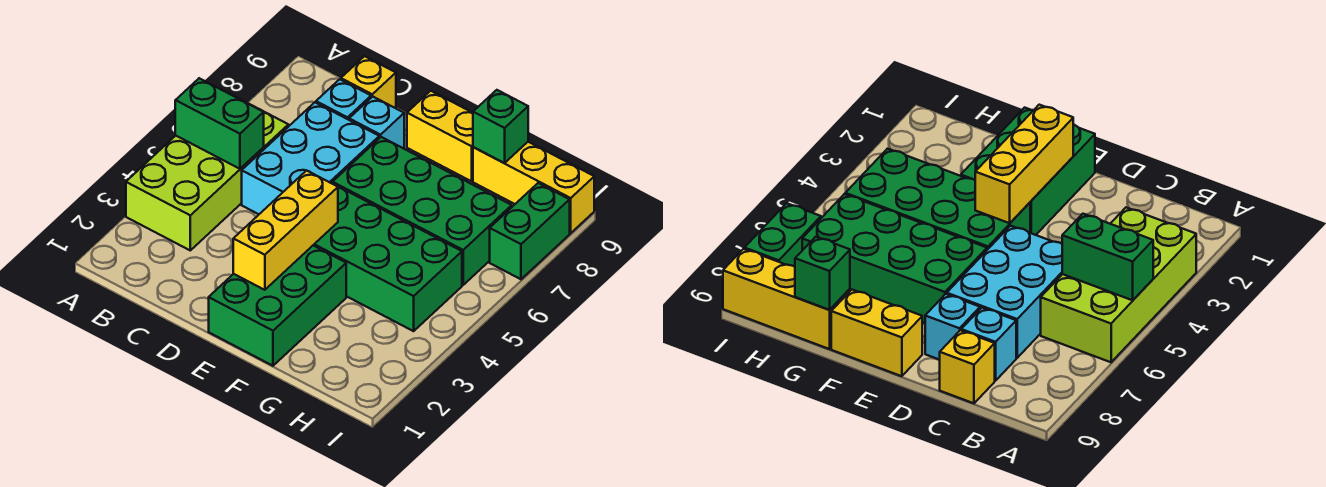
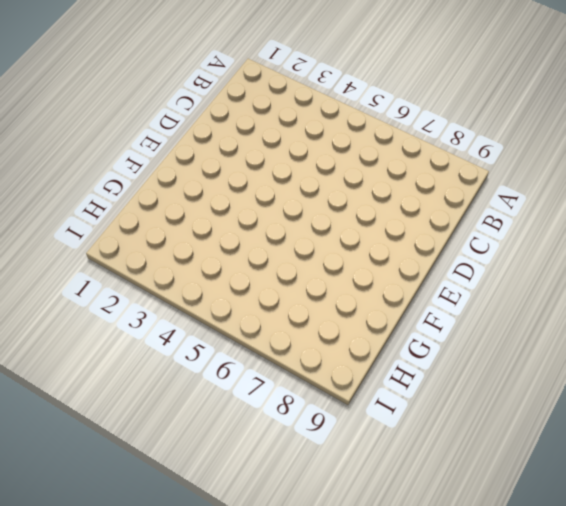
none -> lime brick A3:B6 level 1
none -> cyan brick C5:D7 level 1
none -> cyan brick C8 level 1

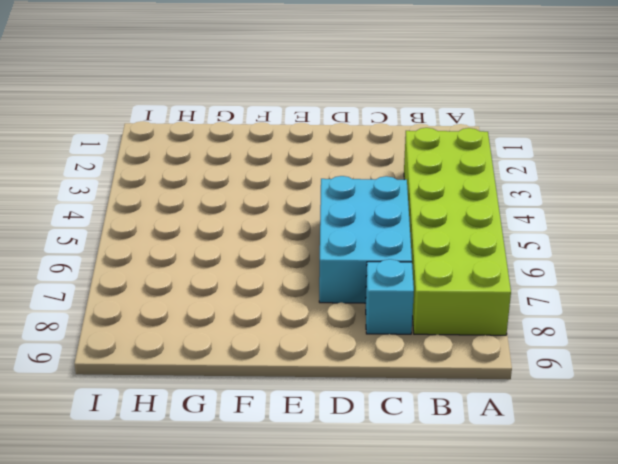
lime brick A3:B8 level 1 -> lime brick A3:B6 level 1
none -> yellow brick C9 level 1
none -> cyan brick D8 level 1
none -> green brick E1:F3 level 1

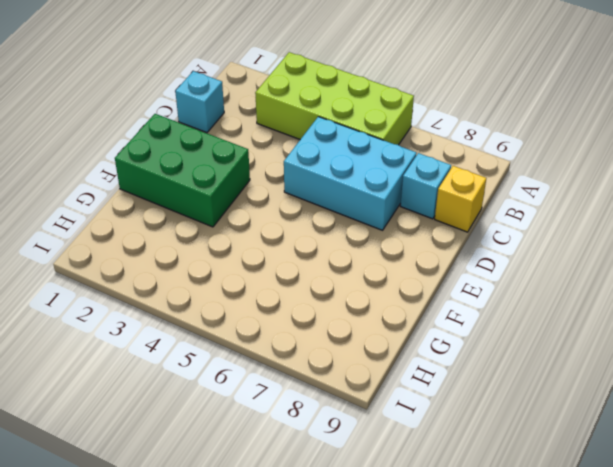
cyan brick C1 level 1 -> cyan brick D8 level 1
none -> green brick E4:H5 level 1
none -> green brick E6:H7 level 1
none -> yellow brick E9:F9 level 1

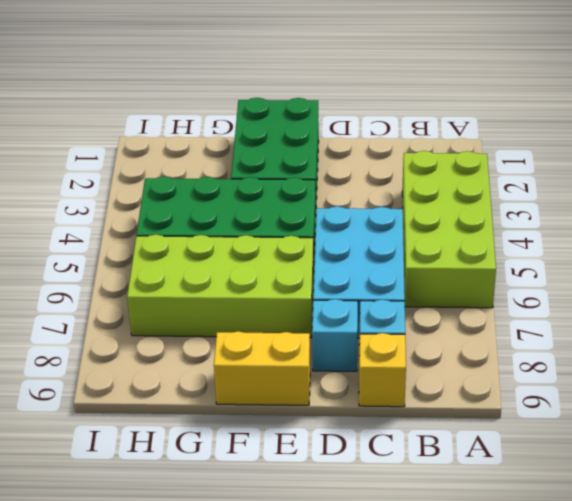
lime brick E6:H7 level 1 -> green brick E6:H7 level 1
none -> yellow brick G9:I9 level 1
none -> green brick I7:I8 level 1
none -> green brick A5:B5 level 2

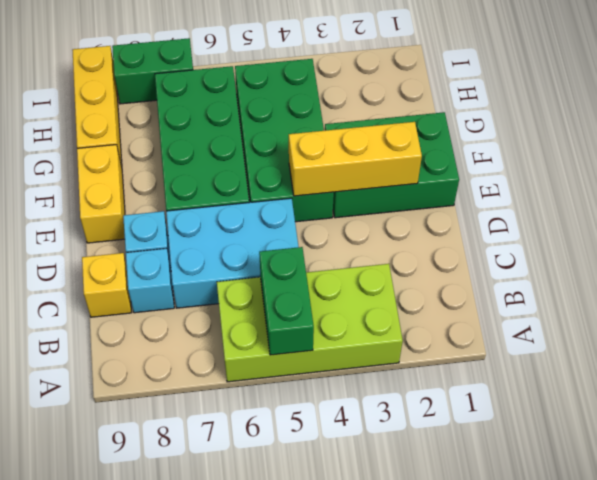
none -> green brick G9 level 2

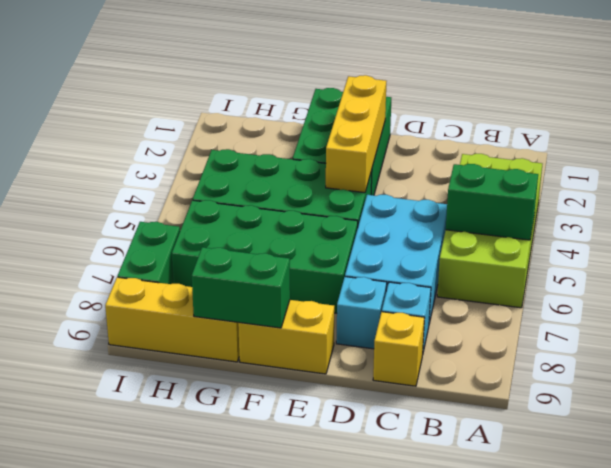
green brick F9:G9 level 2 -> green brick G9 level 2

